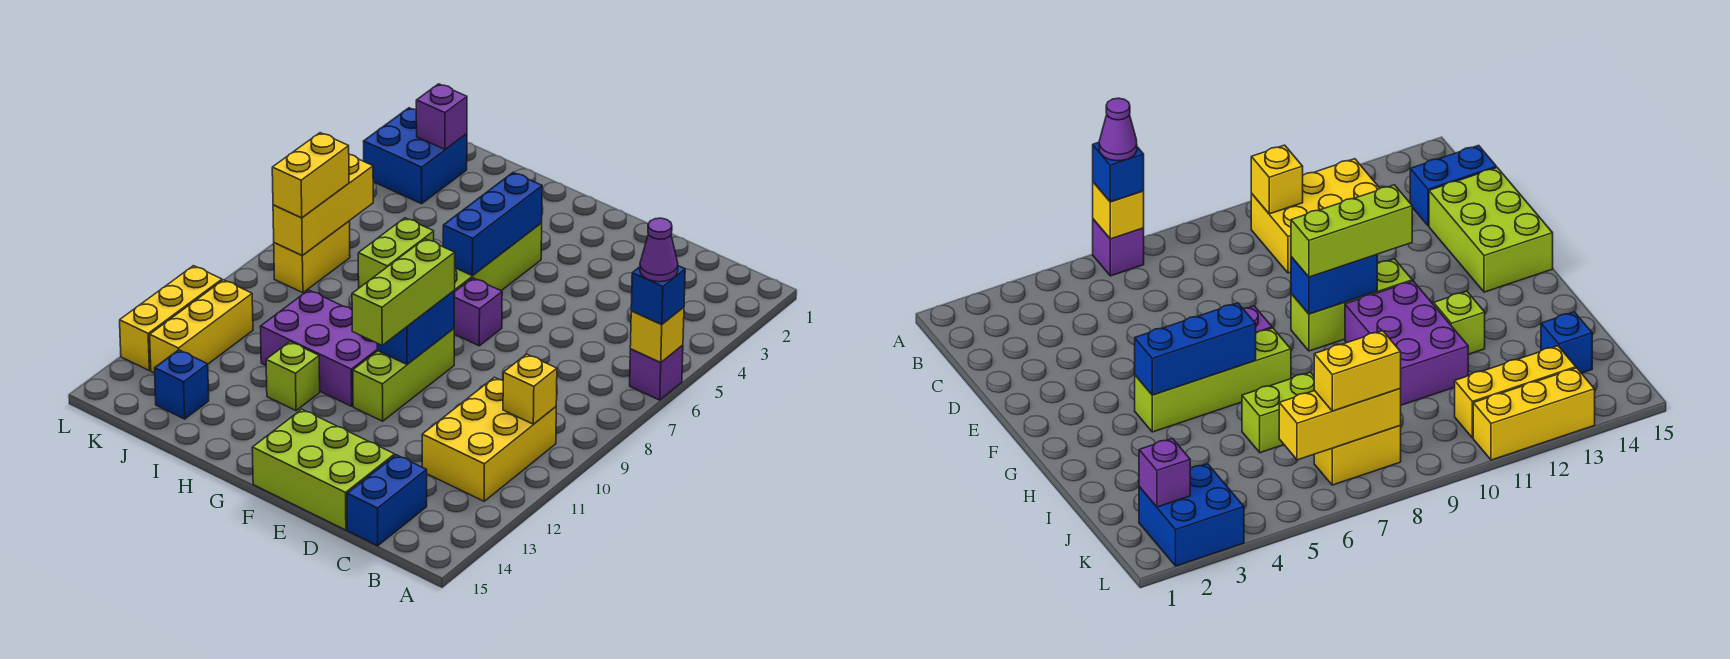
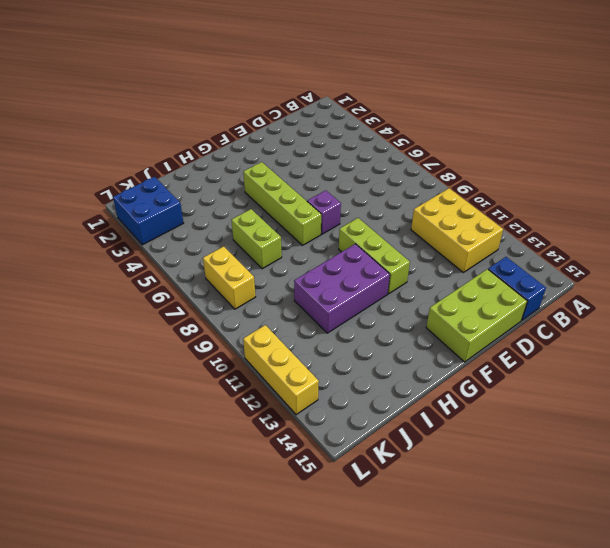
none -> purple brick A6 level 1
none -> lime brick H12 level 1
none -> blue brick J14 level 1

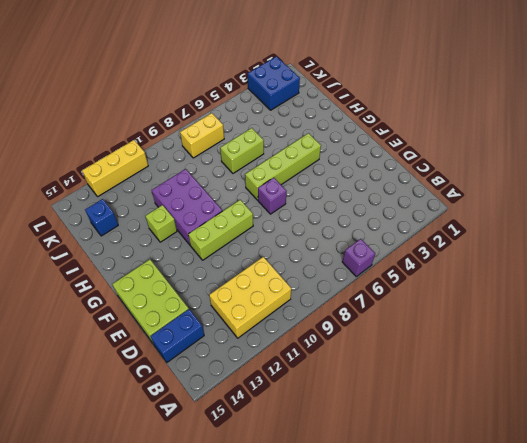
none -> yellow brick K11:K13 level 1
none -> yellow brick A6 level 2
none -> yellow brick B10 level 2

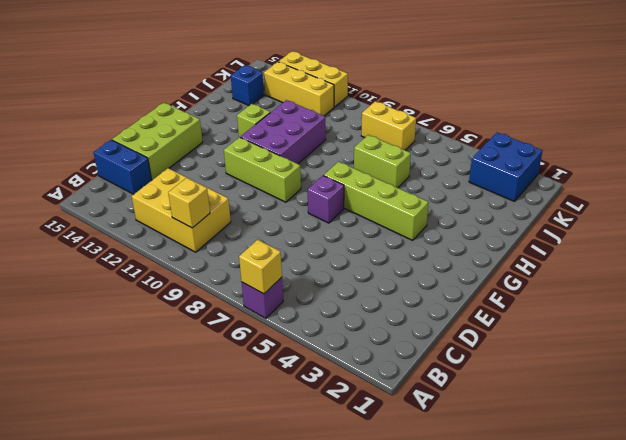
none -> blue brick F9:F10 level 2
none -> blue brick G4:G6 level 2
none -> purple brick K2 level 2

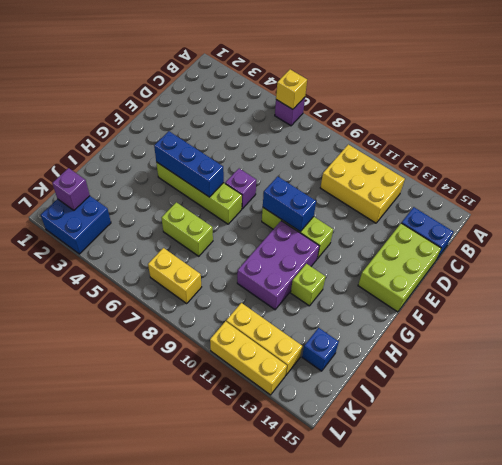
none -> yellow brick B10 level 2
none -> yellow brick K6:K8 level 2
none -> blue brick A6 level 3

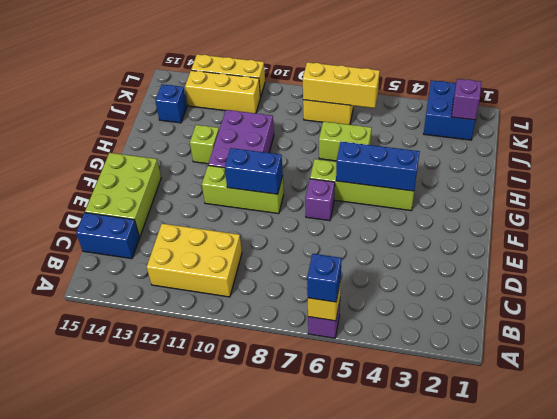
none -> yellow brick B10 level 2
none -> lime brick F9:F11 level 3
none -> yellow brick K7:K8 level 3

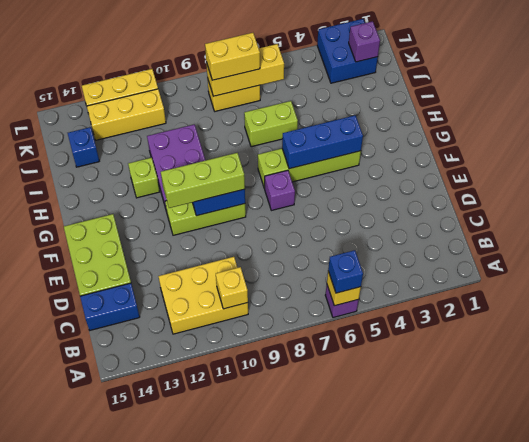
none -> purple cone A6 level 4

